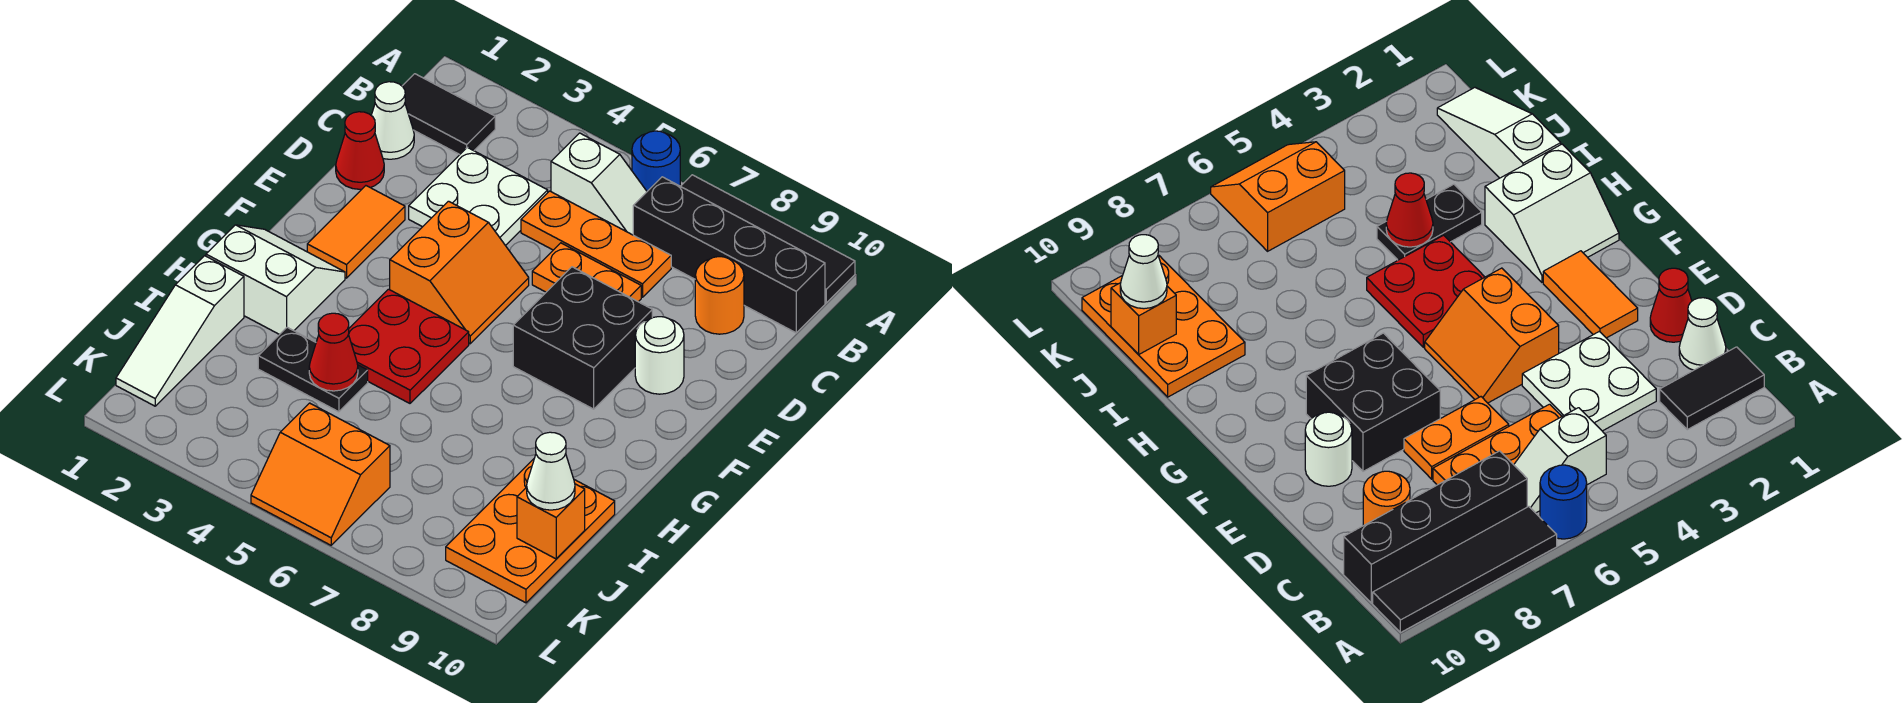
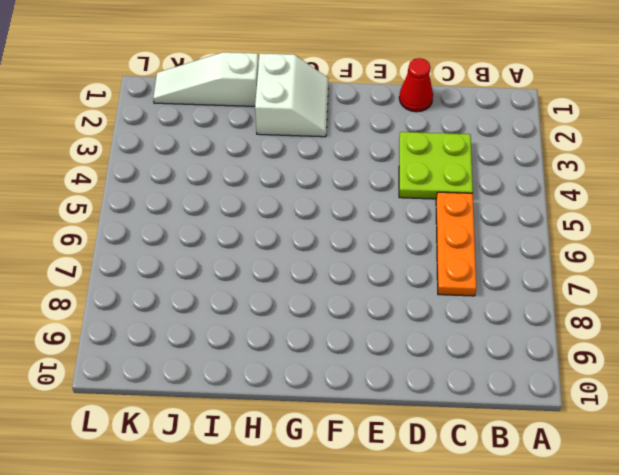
lime plate C3:D4 level 1 -> white plate C3:D4 level 1
none -> blue round brick A6 level 1
none -> black tile A7:A10 level 1
none -> black tile B1:B2 level 1

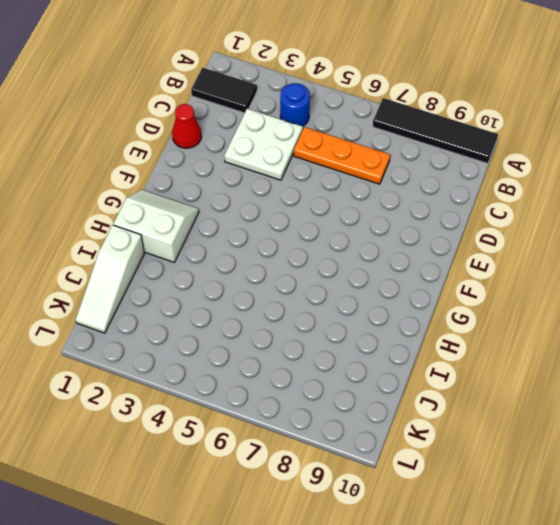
blue round brick B4 level 1 -> blue round brick A6 level 1
none -> white slope B5:B6 level 1 top 5
none -> black brick B7:B10 level 1
none -> white cone C1 level 1

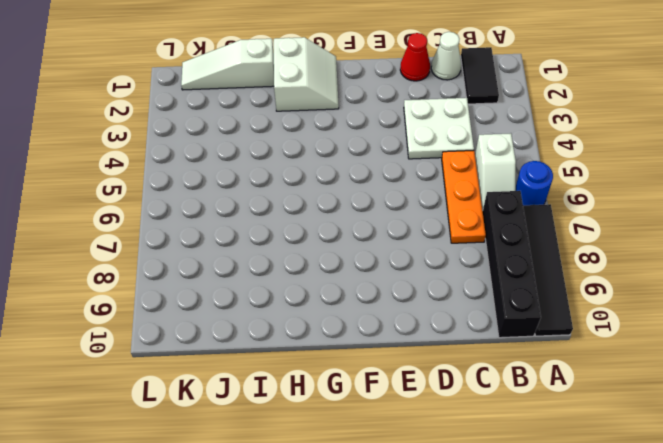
none -> orange round brick C9 level 1
none -> orange plate D6:D7 level 1
none -> orange tile E2:F2 level 1

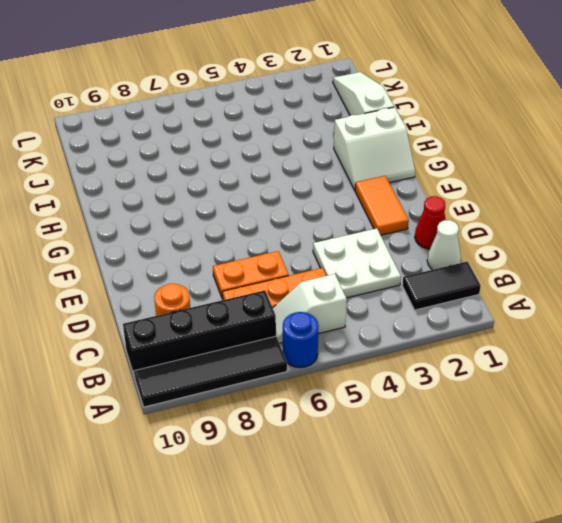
none -> orange slope E4:F5 level 1 top 4
none -> black brick E7:F8 level 1
none -> white round brick E9 level 1

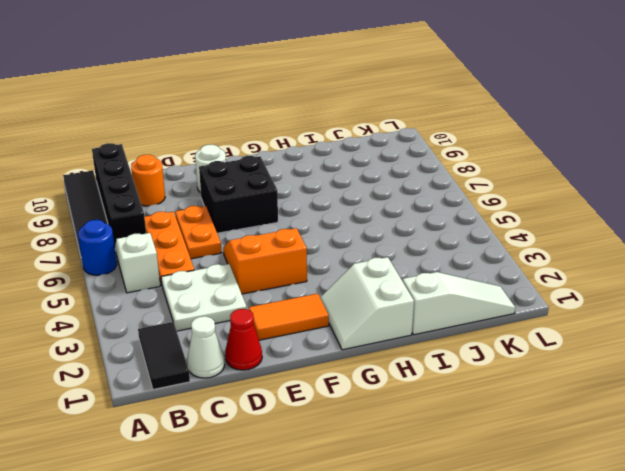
none -> red plate G4:H5 level 1
none -> black plate I3:I4 level 1
none -> orange plate I9:K10 level 1

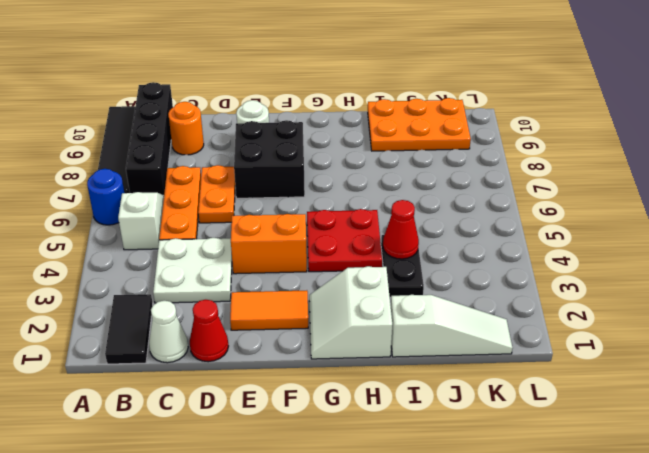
none -> orange slope K5:L6 level 1 top K
none -> orange brick J10 level 2
none -> white cone J10 level 3

